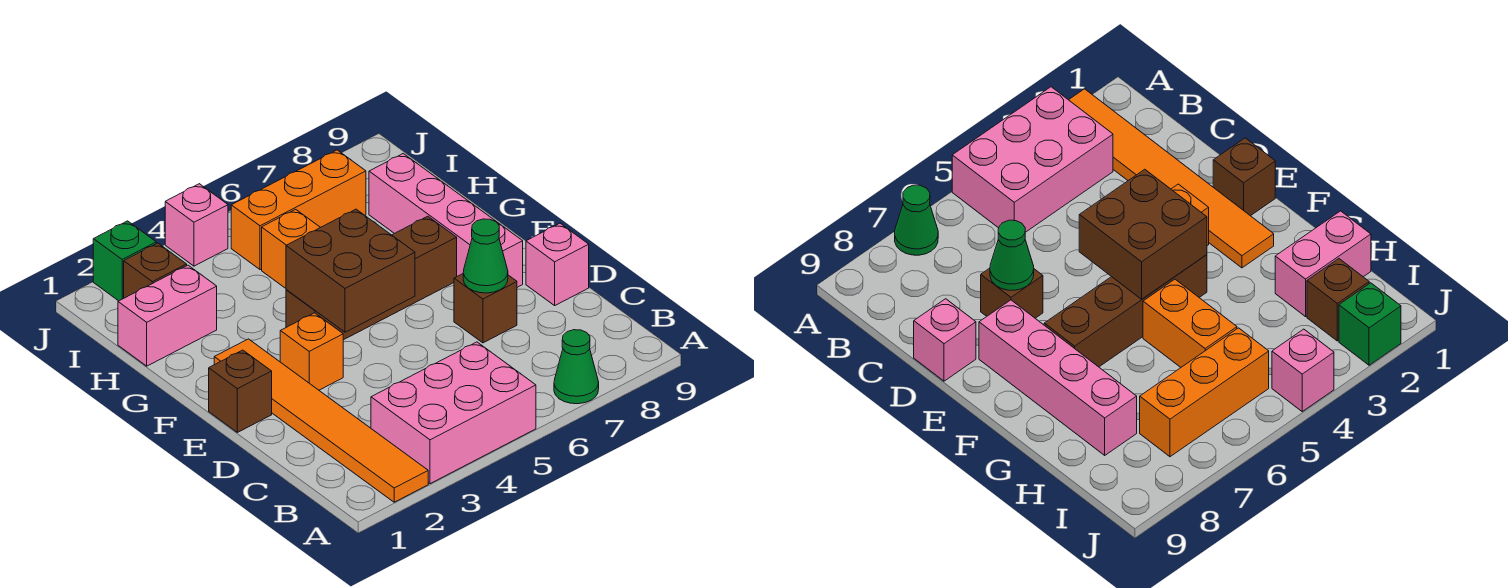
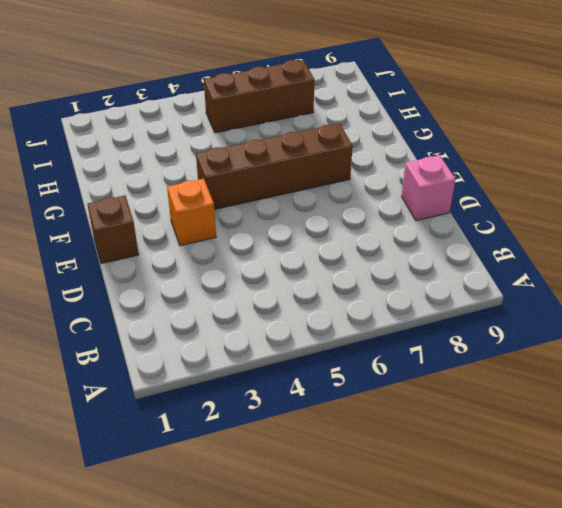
brown brick I5:I7 level 1 -> orange brick I5:I7 level 1
none -> orange tile A2:F2 level 1
none -> pink brick A3:B5 level 1
none -> green cone A7 level 1

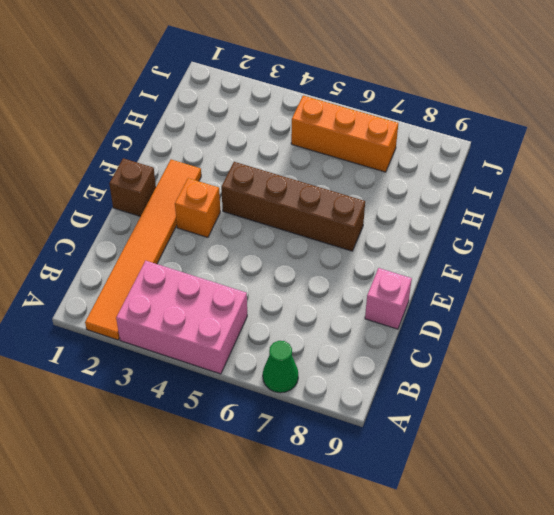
none -> brown brick D7 level 1
none -> pink brick E8:H8 level 1
none -> orange brick G5:H5 level 1

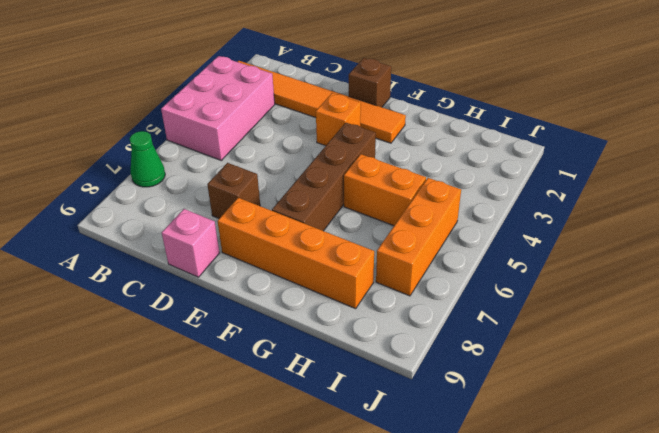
orange brick E8:H8 level 1 -> pink brick E8:H8 level 1
none -> pink brick H1:H2 level 1
none -> brown brick I2 level 1
none -> green brick J2 level 1

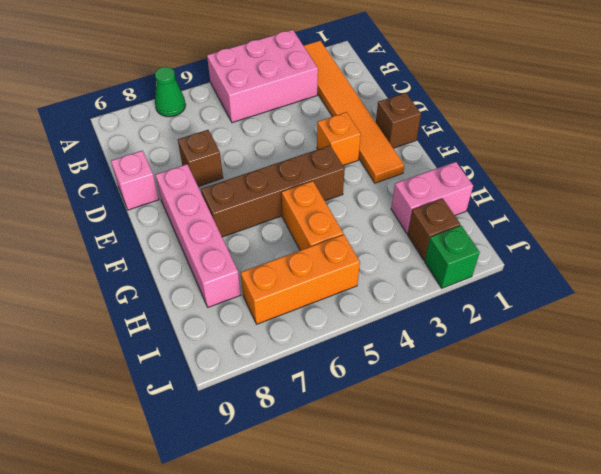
none -> pink brick J4 level 1
none -> green cone D7 level 2
none -> brown brick E4:F5 level 2

